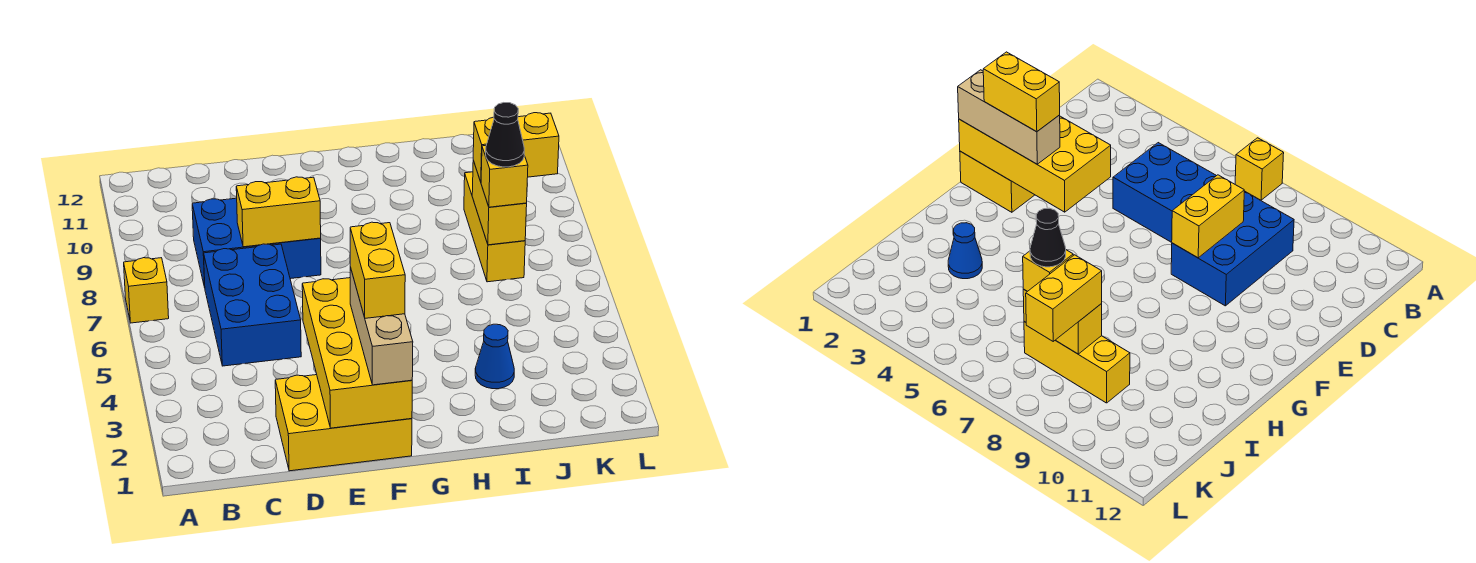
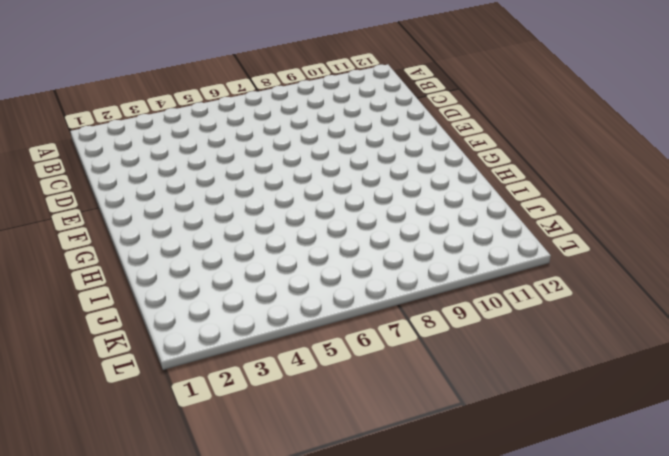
none -> yellow brick A7 level 1
none -> blue brick C5:D7 level 1
none -> blue brick C8:E9 level 1

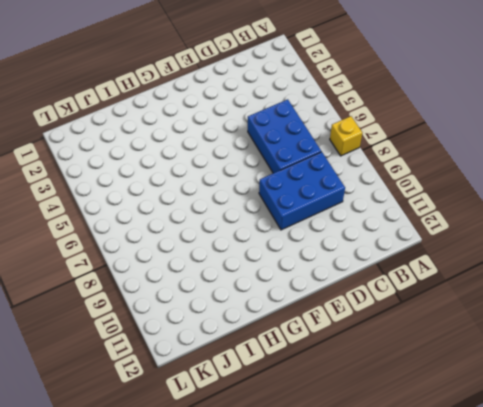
none -> yellow brick D1:F2 level 1
none -> blue cone I3 level 1
none -> yellow brick J7:J9 level 1

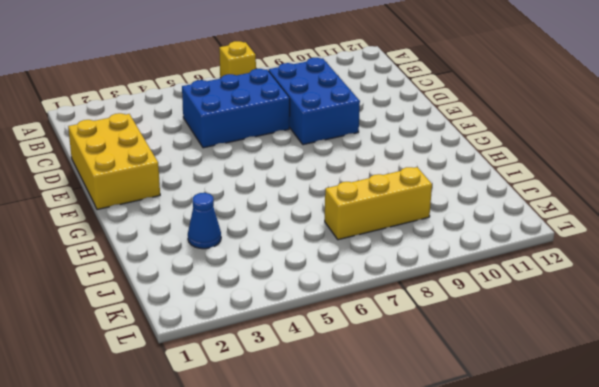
none -> yellow brick D8:E8 level 2
none -> yellow brick E1:F4 level 2
none -> yellow brick J7:J8 level 2

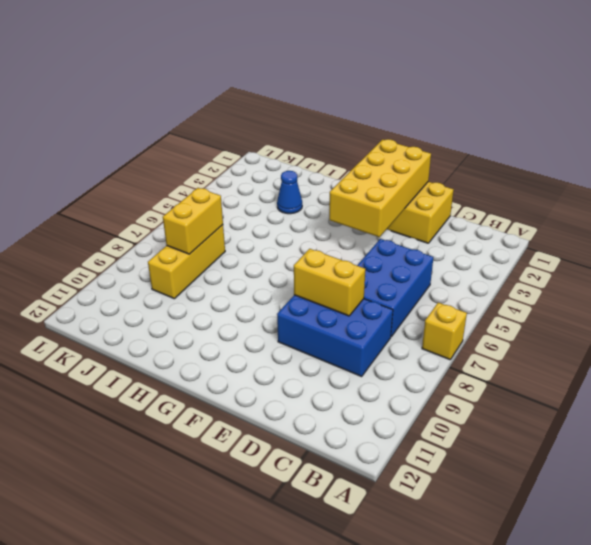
none -> tan brick F1:F3 level 3
none -> yellow brick J7 level 3
none -> yellow brick J8:K8 level 3

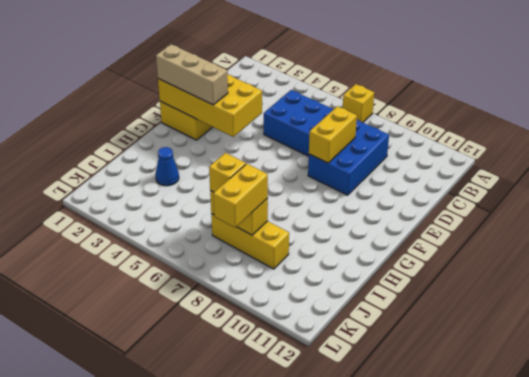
none -> yellow brick F2:F3 level 4
none -> black cone J7 level 4

